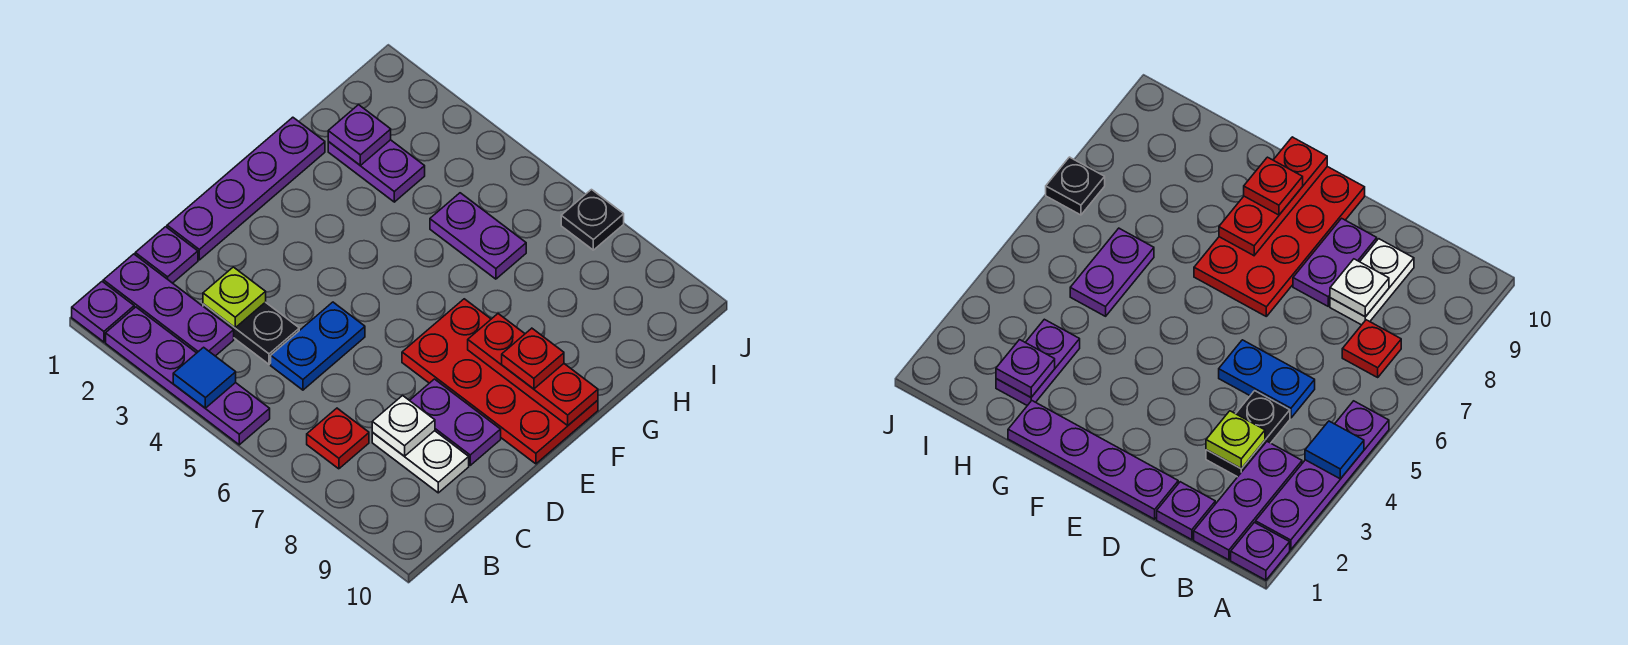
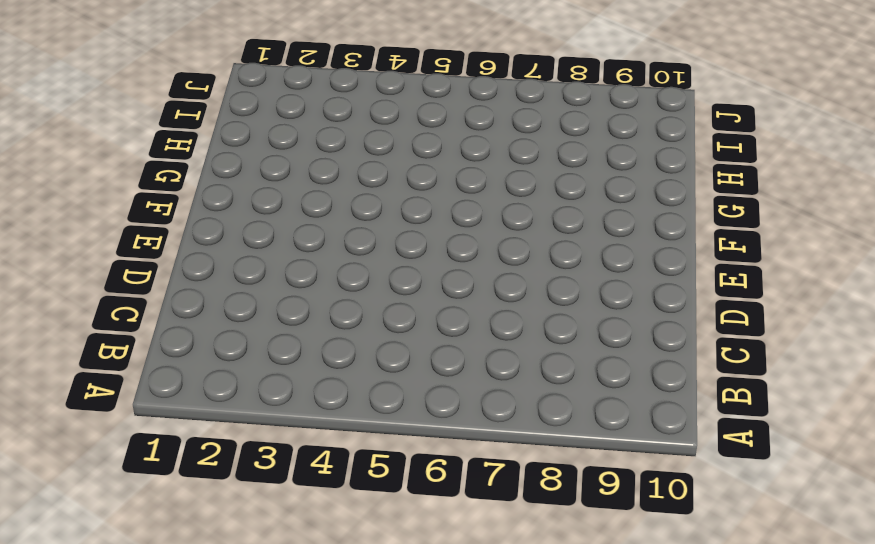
none -> purple plate A1 level 1
none -> purple plate A2:A5 level 1
none -> purple plate B1:B3 level 1

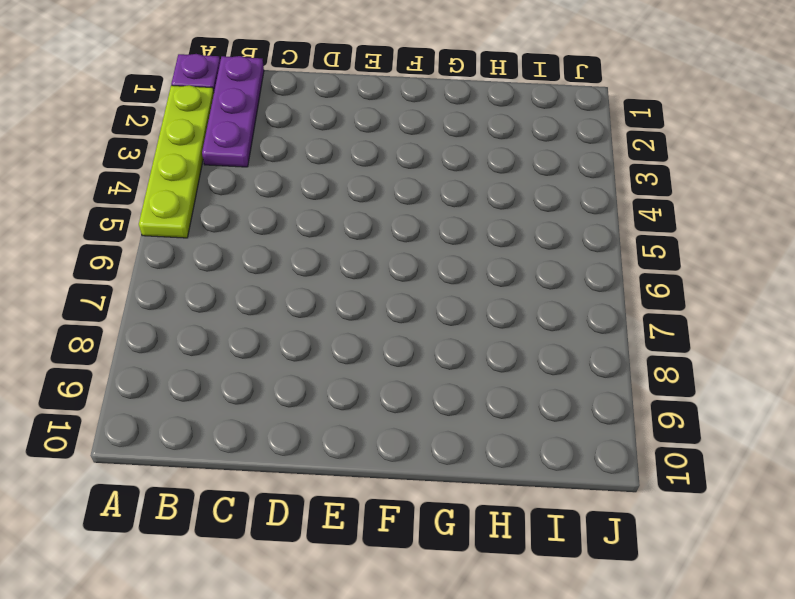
lime plate A2:A5 level 1 -> purple plate A2:A5 level 1
none -> red plate B7 level 1
none -> purple plate C1 level 1
none -> black plate C3:C4 level 1

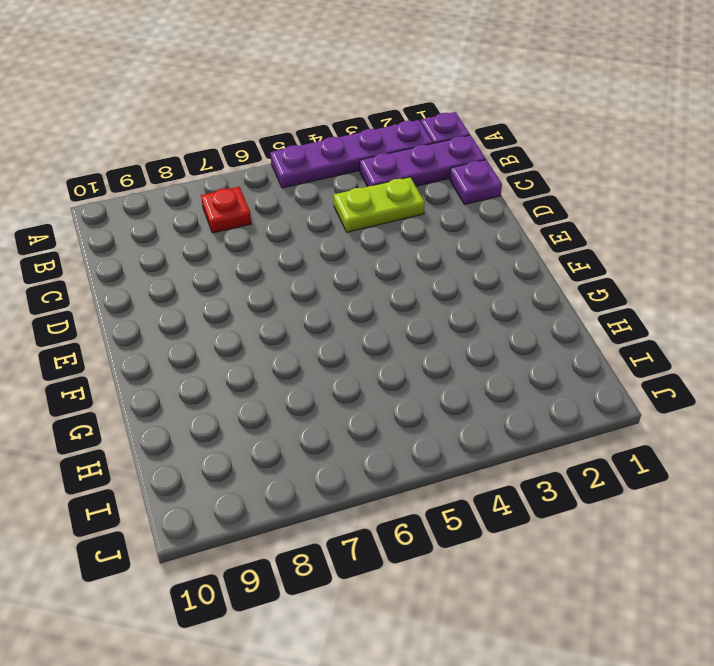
lime plate C3:C4 level 1 -> black plate C3:C4 level 1
none -> blue plate C5:D5 level 1
none -> white plate C8:C9 level 1
none -> purple plate D1:G1 level 1

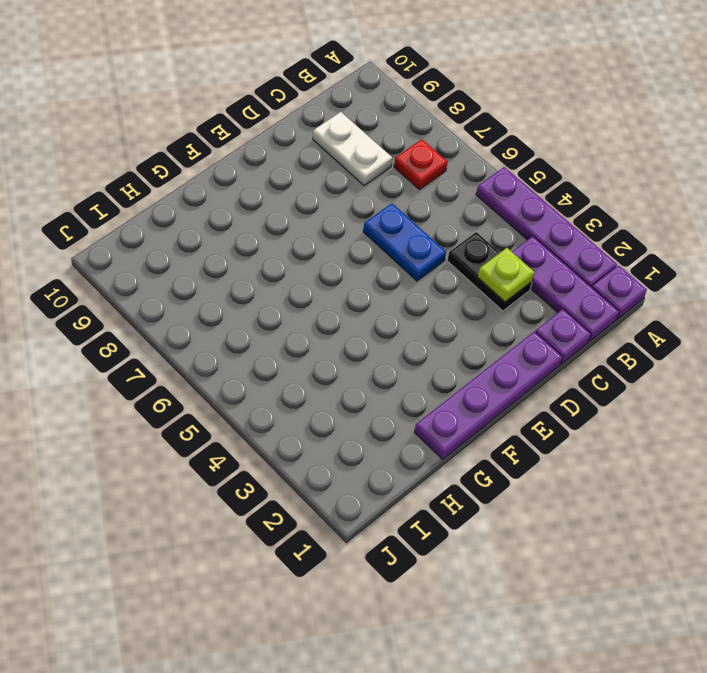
blue plate D5:D6 level 1 -> blue plate C5:D5 level 1
none -> purple plate D8:D9 level 1
none -> red plate E7:F10 level 1
none -> purple plate H2:H3 level 1

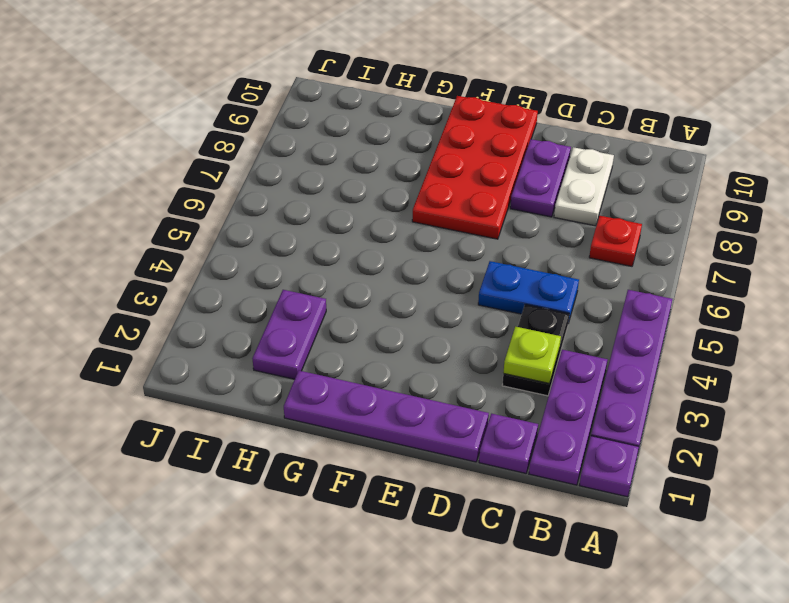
none -> purple plate H5:H6 level 1
none -> black plate J7 level 1
none -> blue tile A4 level 2

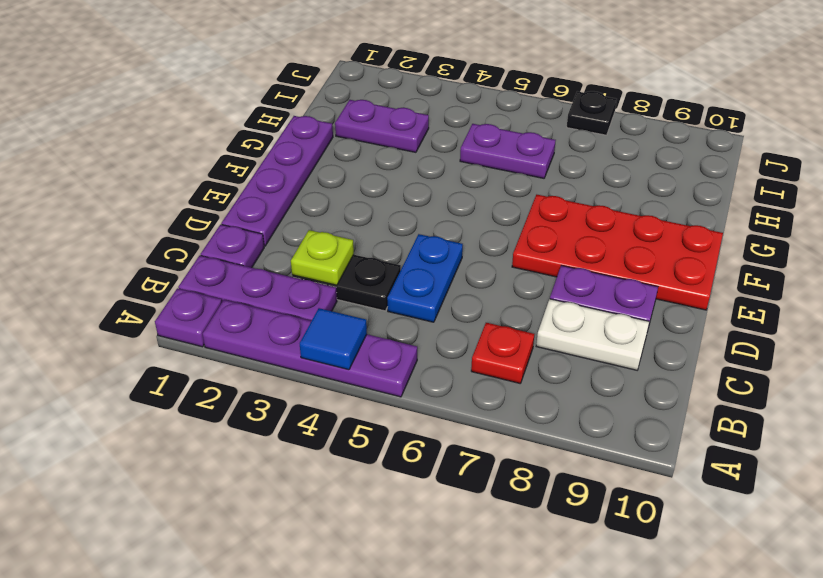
none -> white plate C8 level 2
none -> red plate F8:F10 level 2
none -> purple plate H2 level 2

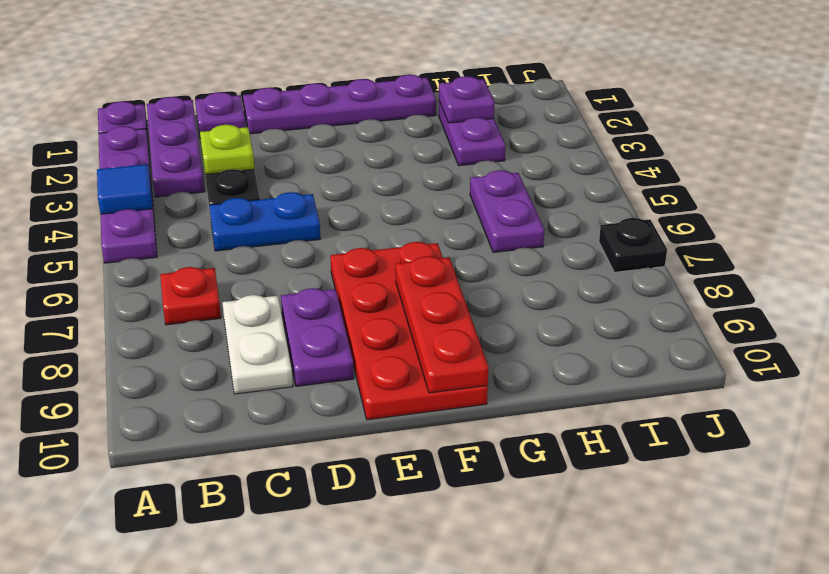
none -> white plate C8 level 2
none -> red plate F9 level 3

